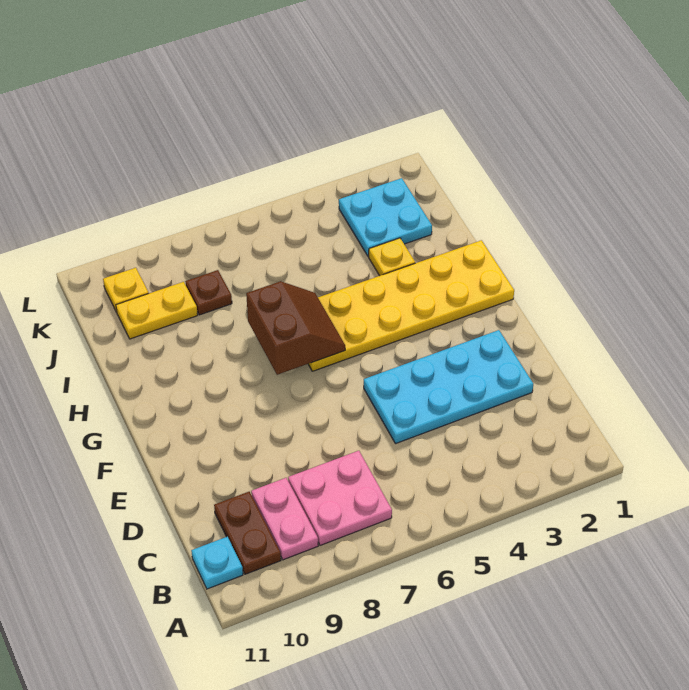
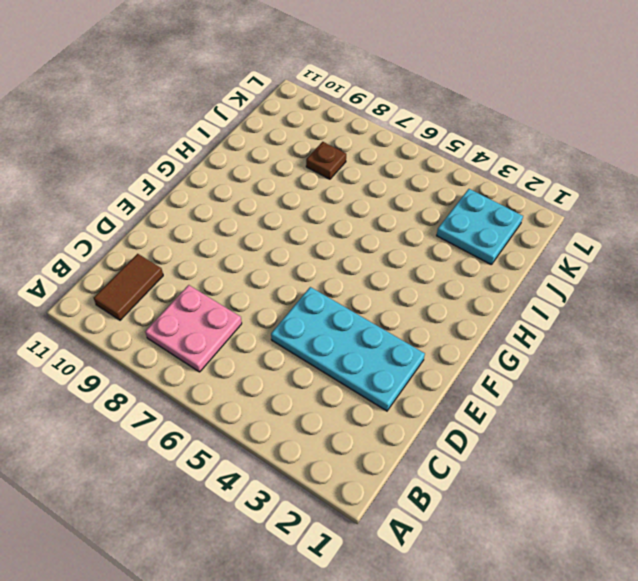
brown tile B10:C10 level 1 -> brown plate B10:C10 level 1
none -> pink plate B9:C9 level 1
none -> cyan plate B11 level 1
none -> yellow plate G1:H6 level 1

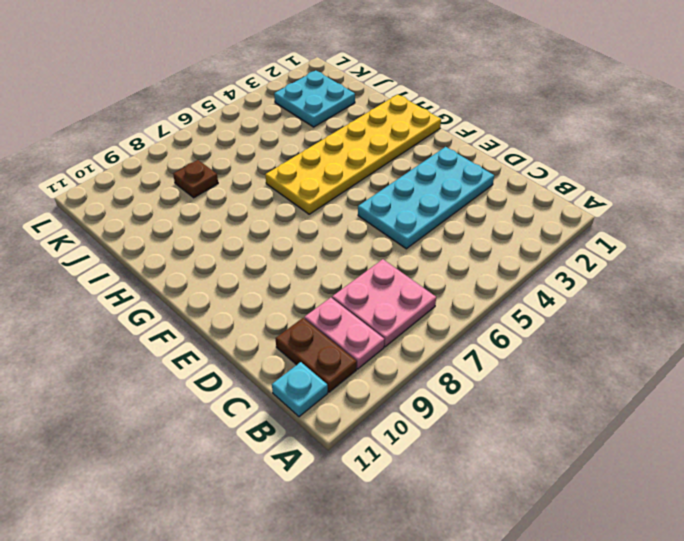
none -> yellow plate I3 level 1
none -> yellow plate J9:J10 level 1
none -> yellow plate K10 level 1

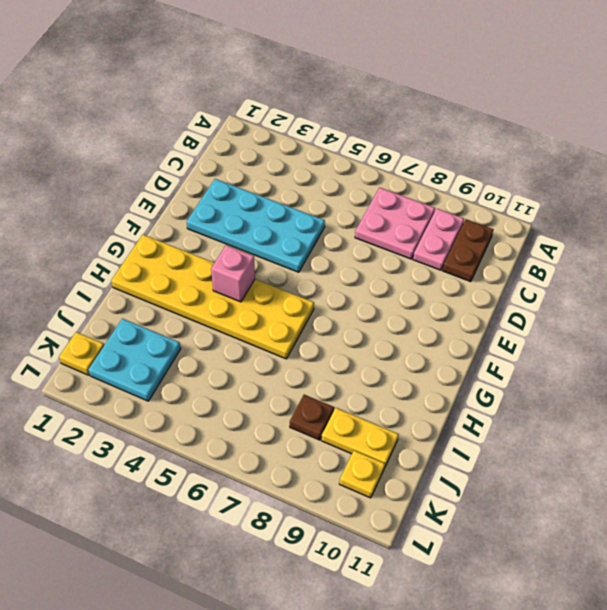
pink brick G4 level 2 -> none
yellow plate K1 level 1 -> yellow plate I3 level 1
none -> cyan plate B11 level 1
none -> brown slope G6:H7 level 2 top 7

